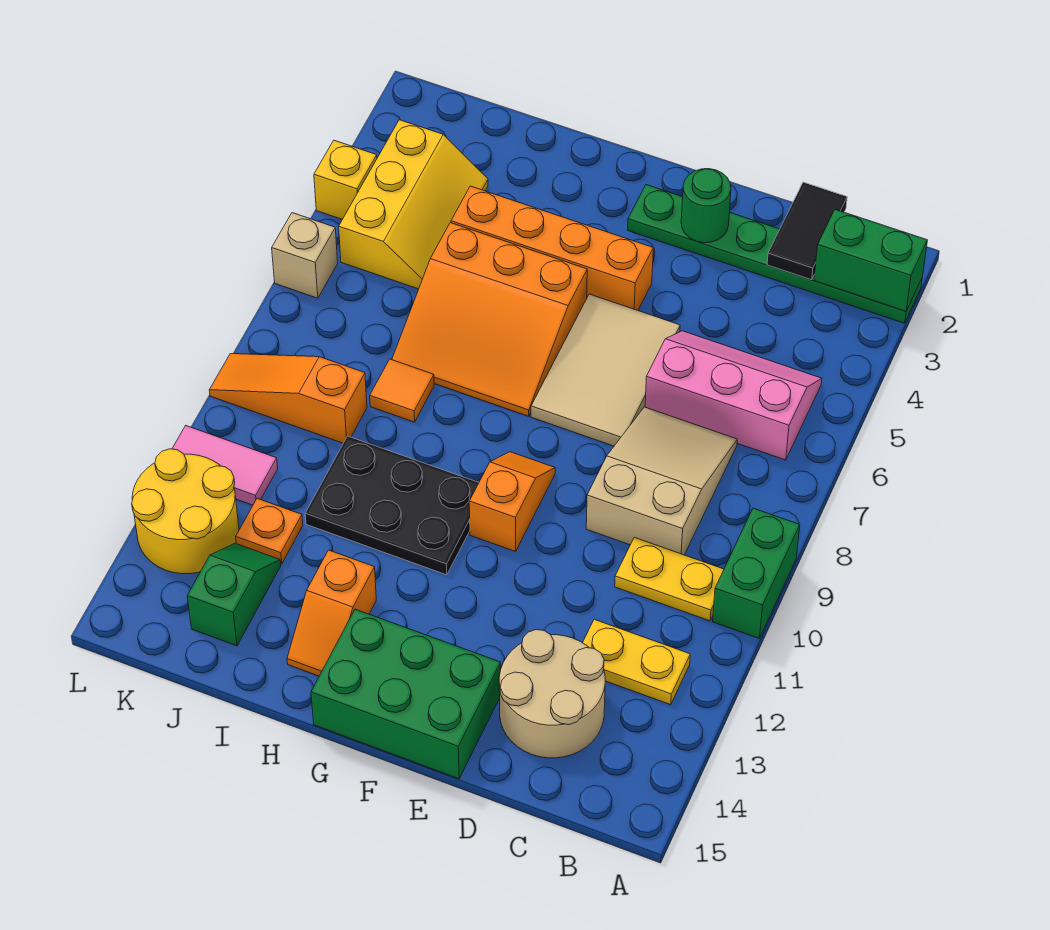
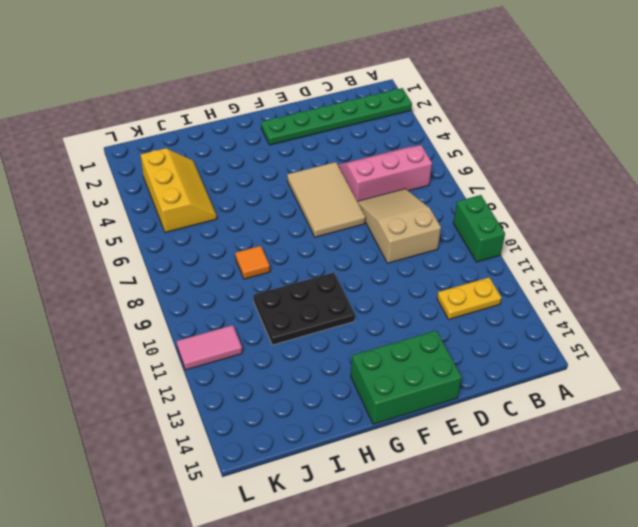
none -> yellow plate B10:C10 level 1
none -> tan round brick C13:D14 level 1
none -> orange brick F4:I4 level 1

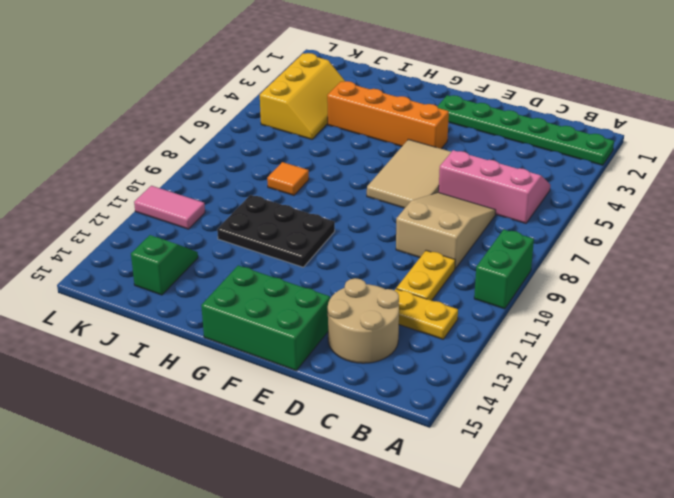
yellow plate C10:C11 level 1 -> yellow plate B10:C10 level 1
none -> orange slope F9:F10 level 1 top 10
none -> orange slope G5:I7 level 1 top 5
none -> orange slope H13:H14 level 1 top 13

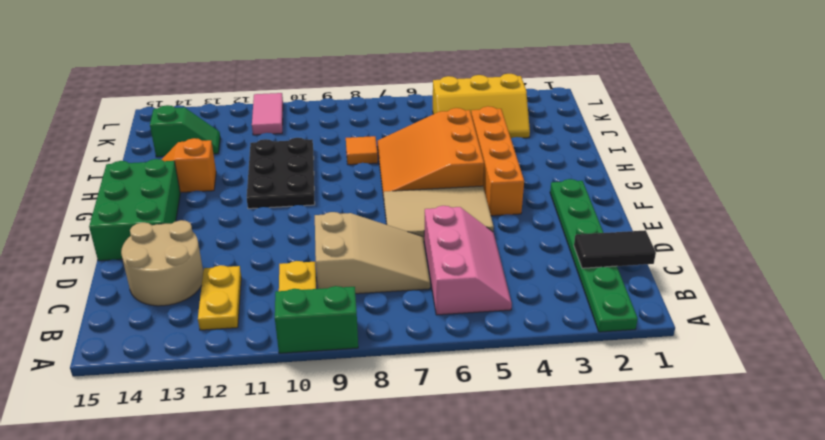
none -> orange slope F9:F10 level 1 top 10
none -> orange slope J9:L9 level 1 top J
none -> orange plate J12 level 1

